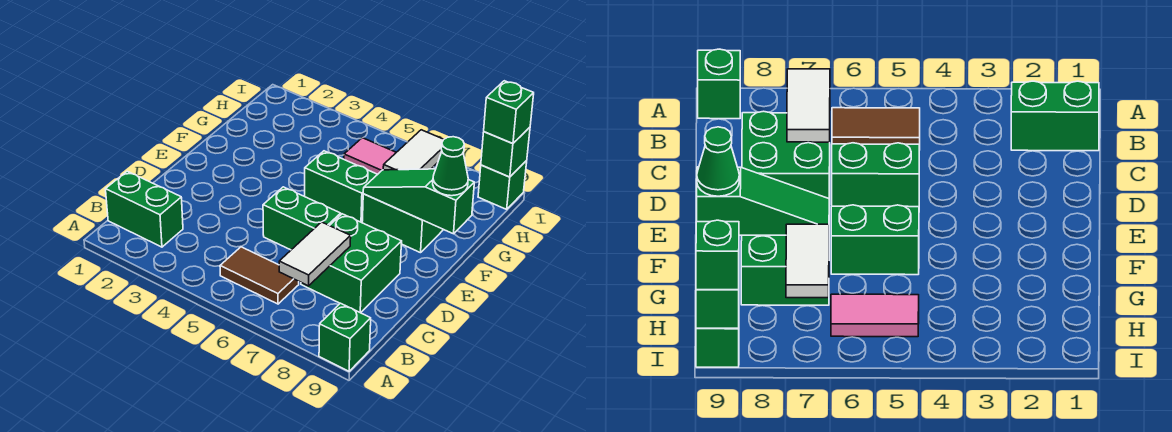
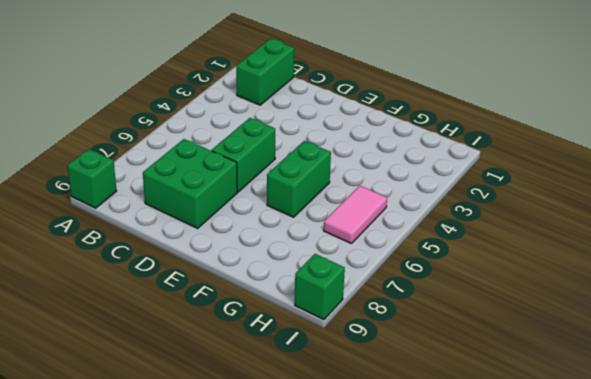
none -> brown tile B5:B6 level 1
none -> green brick F7:G8 level 1
none -> white tile B7:C7 level 2

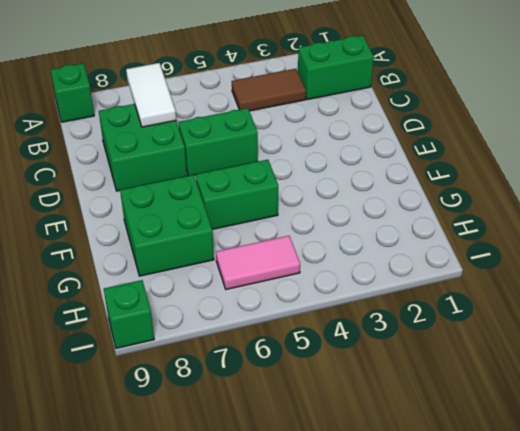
brown tile B3:B4 level 1 -> brown tile B5:B6 level 1
none -> green slope F7:F9 level 2 top 9
none -> white tile G7:H7 level 2
none -> green brick I9 level 2

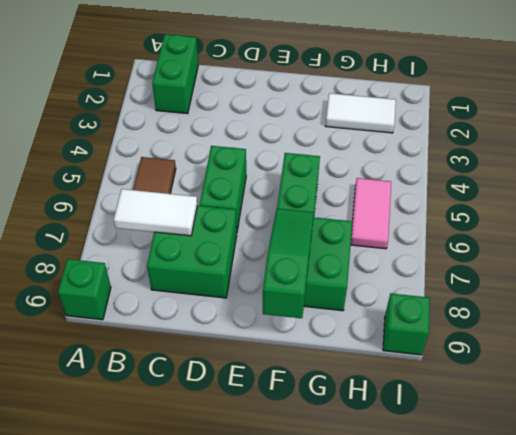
white tile G2:H2 level 1 -> white tile G7:H7 level 2
none -> green brick I9 level 2
none -> green cone F9 level 3
none -> green brick I9 level 3

